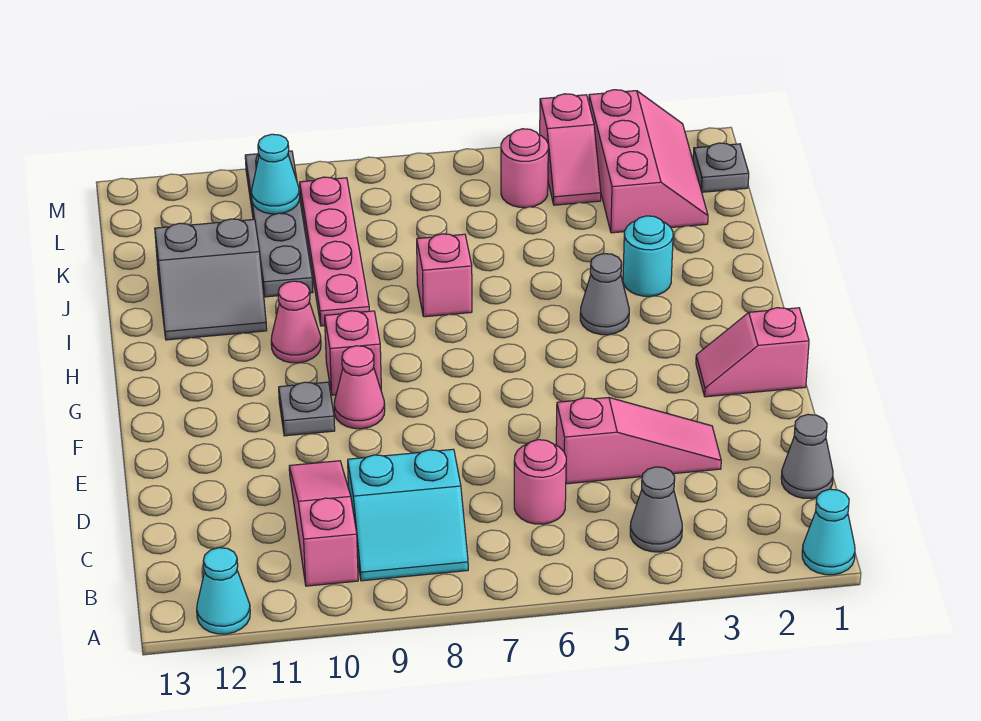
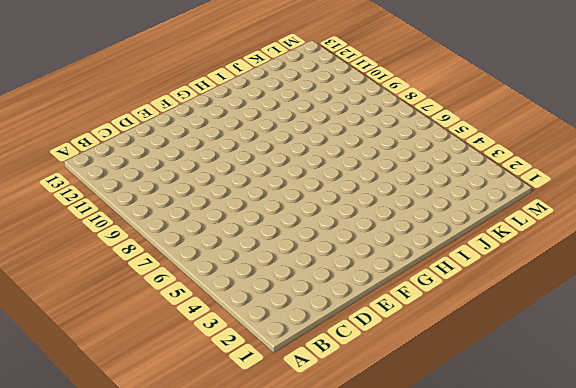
none -> cyan cone A1 level 1
none -> cyan cone A12 level 1
none -> grey cone B4 level 1

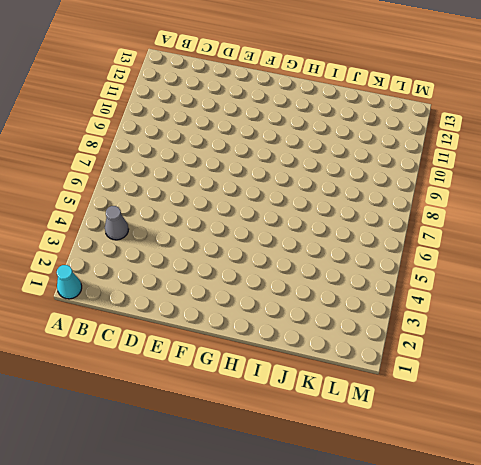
none -> cyan cone A12 level 1
none -> cyan slope B8:C9 level 1 top C
none -> pink slope B10:D10 level 1 top B

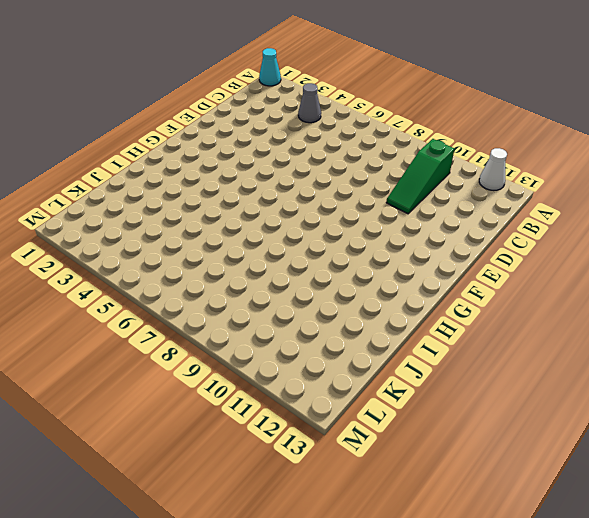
white cone A12 level 1 -> cyan cone A12 level 1
green slope B10:D10 level 1 top B -> pink slope B10:D10 level 1 top B
none -> cyan slope B8:C9 level 1 top C
none -> grey cone C1 level 1
none -> pink round brick C6 level 1

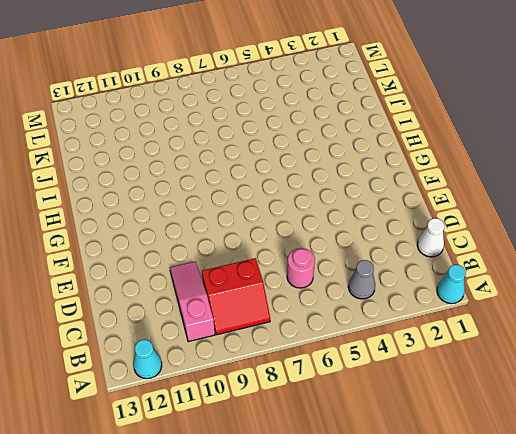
red slope B8:C9 level 1 top C -> cyan slope B8:C9 level 1 top C
white cone C1 level 1 -> grey cone C1 level 1
none -> pink slope D3:D5 level 1 top 5
none -> pink slope F1:F2 level 1 top 1
none -> pink cone F9 level 1

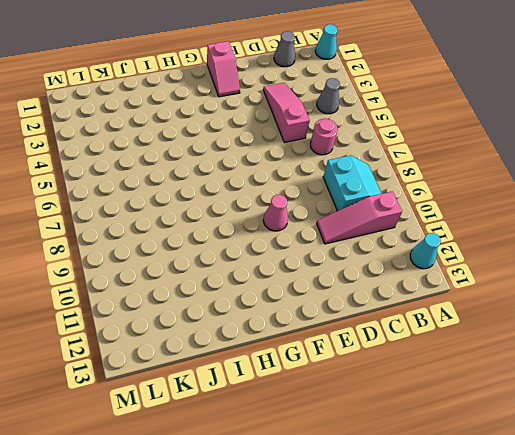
none -> grey plate F10 level 1
none -> pink brick G9 level 1
none -> grey cone H4 level 1

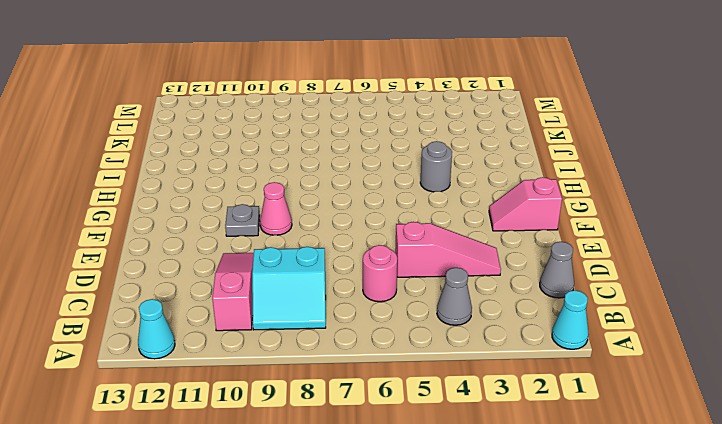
grey round brick H4 level 1 -> grey cone H4 level 1
none -> pink brick G9 level 1
none -> pink cone H10 level 1
none -> cyan round brick I3 level 1

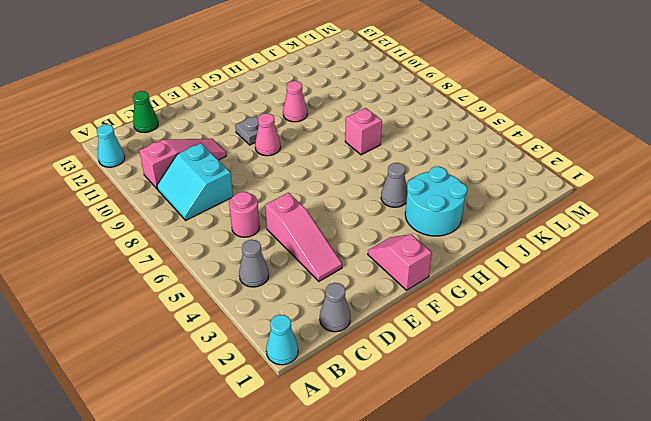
green cone C13 level 1 -> none
cyan round brick H2:I3 level 1 -> cyan round brick I3 level 1
none -> pink brick G9 level 1
none -> pink plate I9:L9 level 1
none -> grey slope I11:J12 level 1 top J

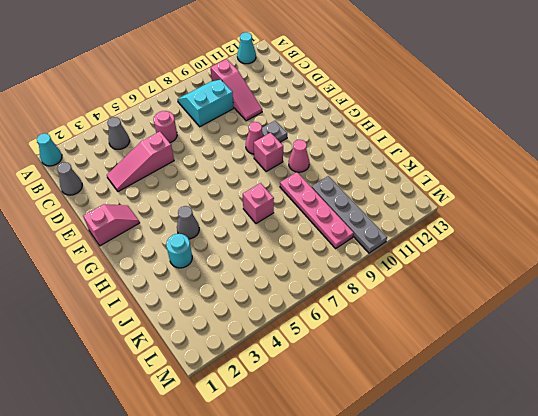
none -> grey slope I11:J12 level 1 top J
none -> pink slope K2:M3 level 1 top 3
none -> grey plate L1 level 1

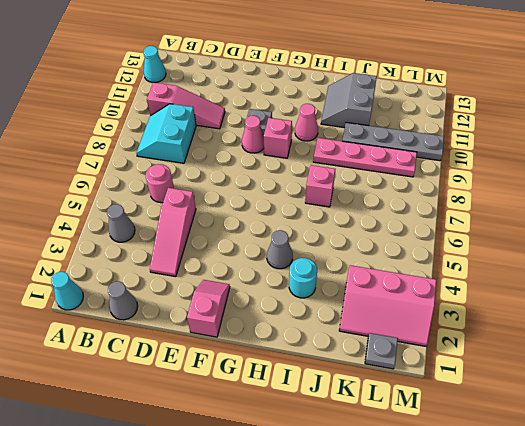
none -> pink slope L4:M4 level 1 top M
none -> pink round brick L5 level 1
none -> cyan cone L10 level 2

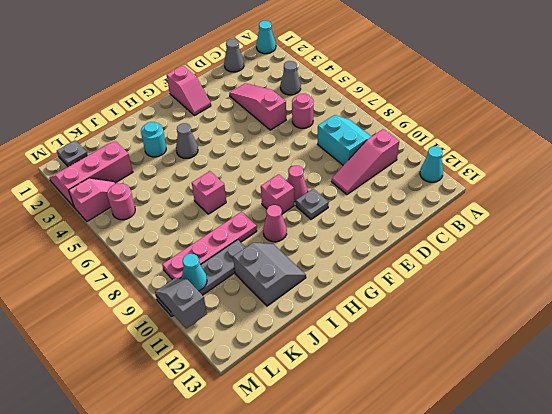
grey slope M10:M11 level 2 top 11 -> none

